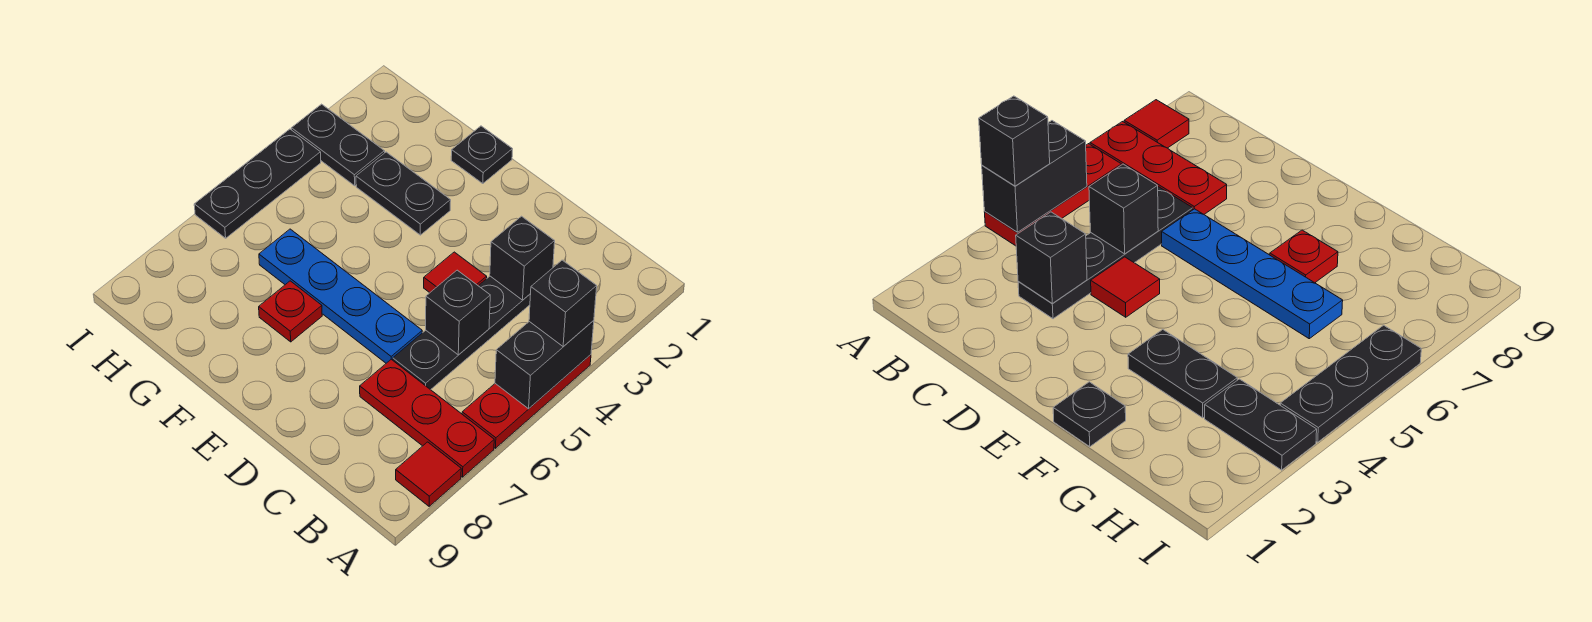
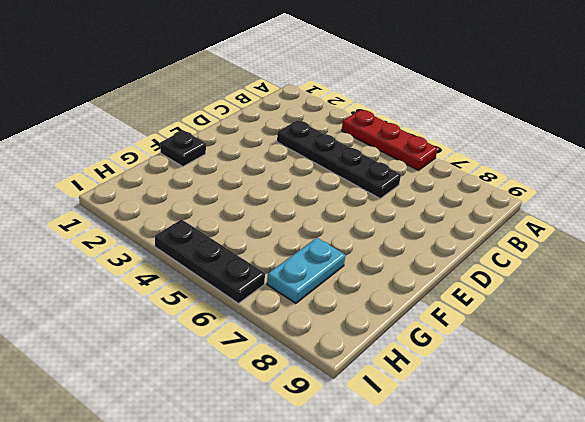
cyan plate G7:H7 level 1 -> none
none -> red plate A7:C7 level 1
none -> red tile A8 level 1
none -> red tile D4 level 1

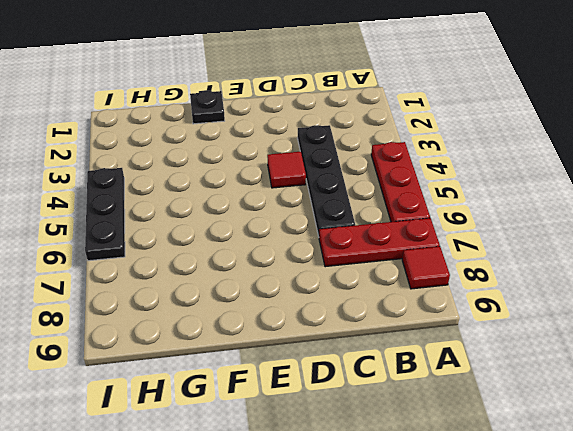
none -> blue plate D6:G6 level 1
none -> black plate F3:G3 level 1
none -> red plate F7 level 1

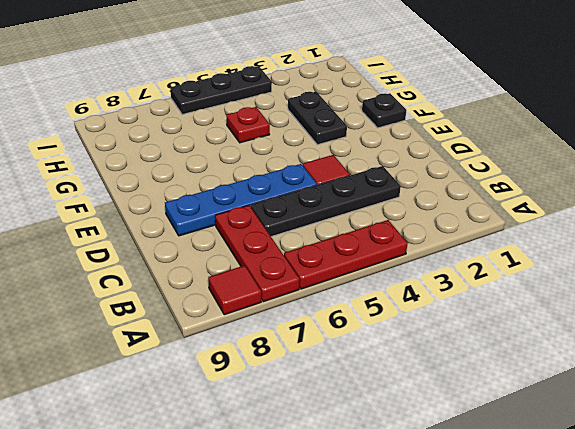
blue plate D5:D8 level 1 -> blue plate D6:G6 level 1
red plate G5 level 1 -> red plate F7 level 1
none -> black plate H3:I3 level 1
none -> black brick A4:A5 level 2
none -> black brick C3 level 2

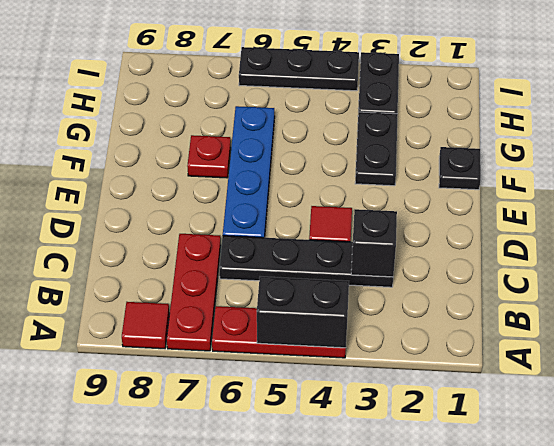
none -> black brick C5 level 2
none -> black brick A4 level 3

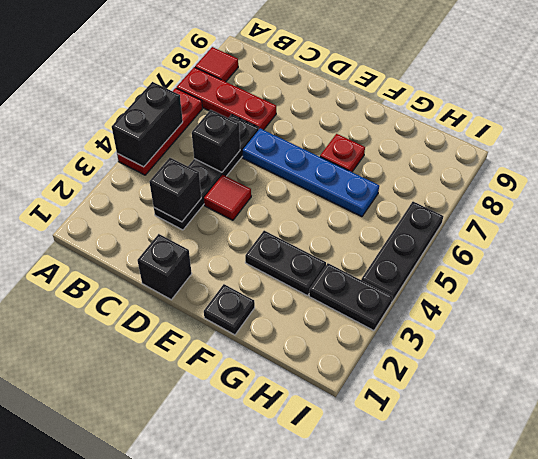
black brick D1 level 1 -> black brick A4 level 3

